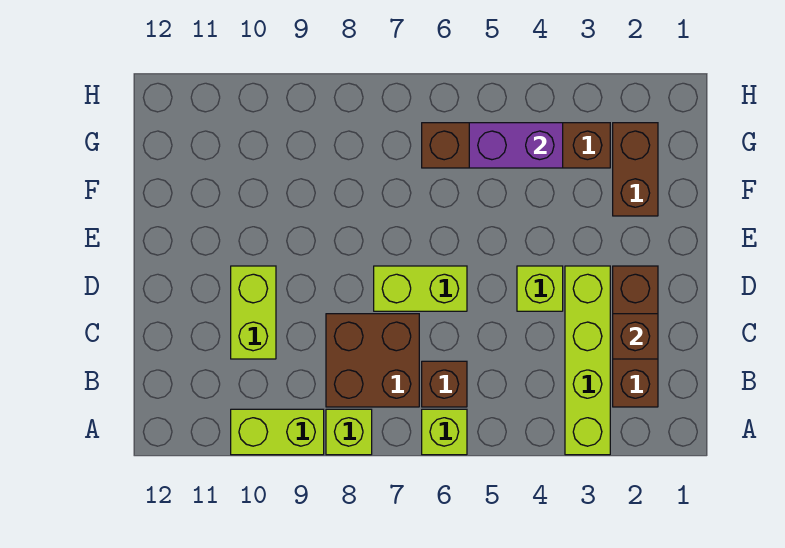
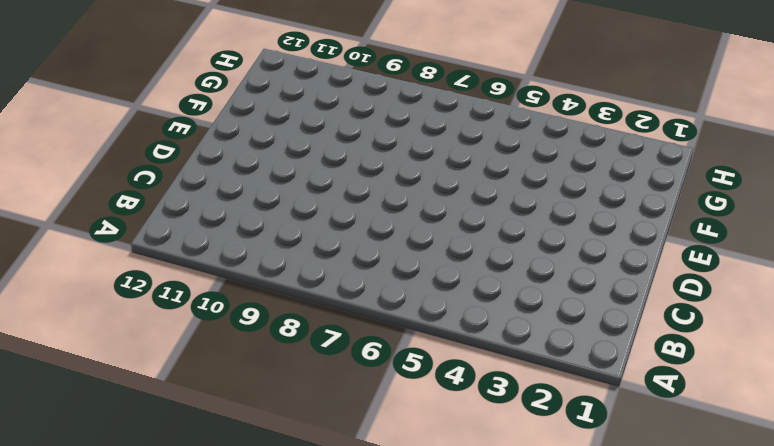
none -> lime brick A3:D3 level 1
none -> lime brick A6 level 1
none -> lime brick A8 level 1

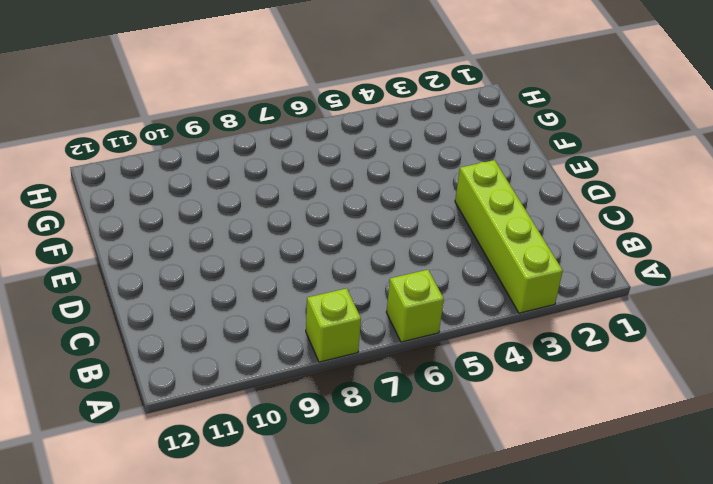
none -> lime brick A9:A10 level 1
none -> brown brick B2:D2 level 1
none -> brown brick B6 level 1

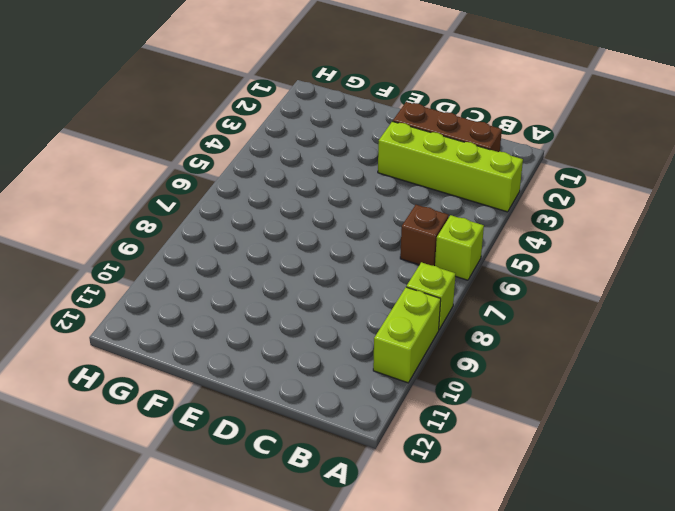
none -> brown brick B7:C8 level 1
none -> lime brick C10:D10 level 1
none -> lime brick D4 level 1

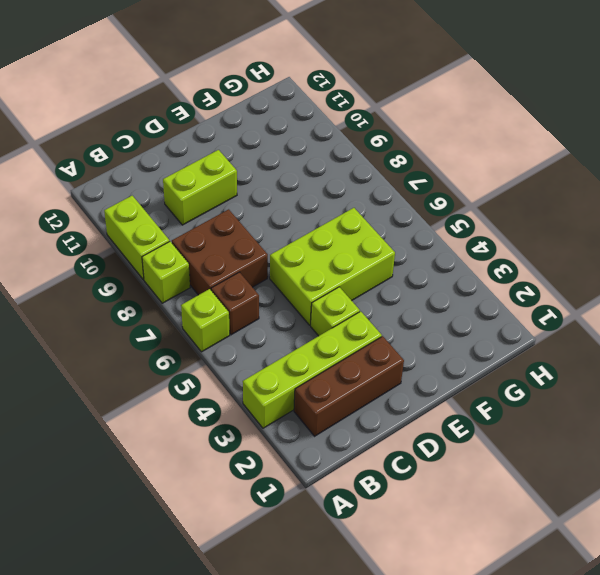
lime brick D5:F6 level 1 -> lime brick D6:D7 level 1
none -> brown brick F2:G2 level 1
none -> brown brick G3:G6 level 1
none -> brown brick C2 level 2

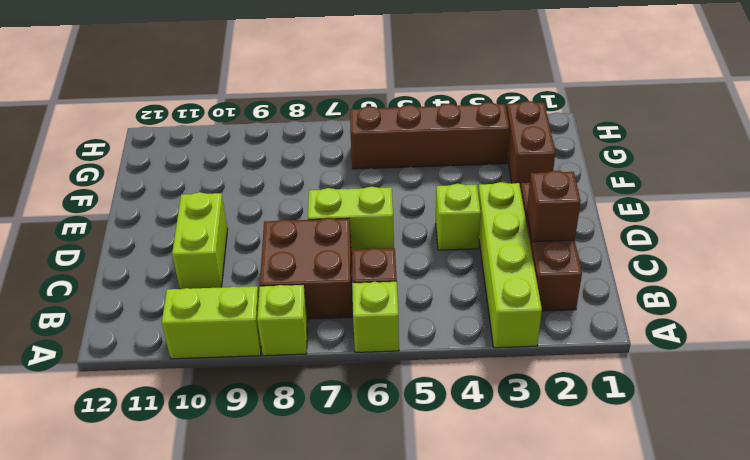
none -> purple brick G4:G5 level 2

